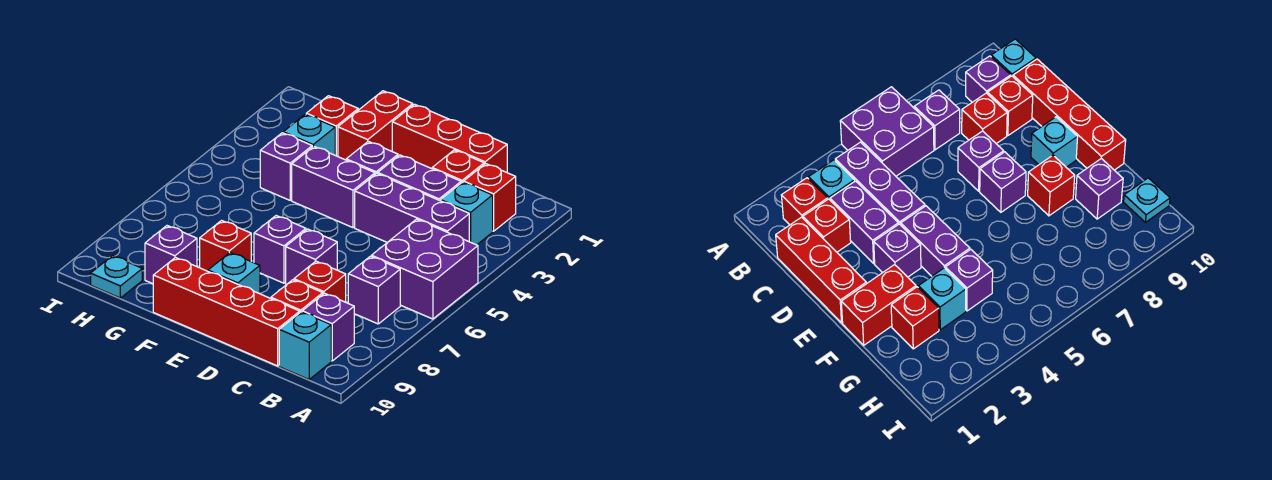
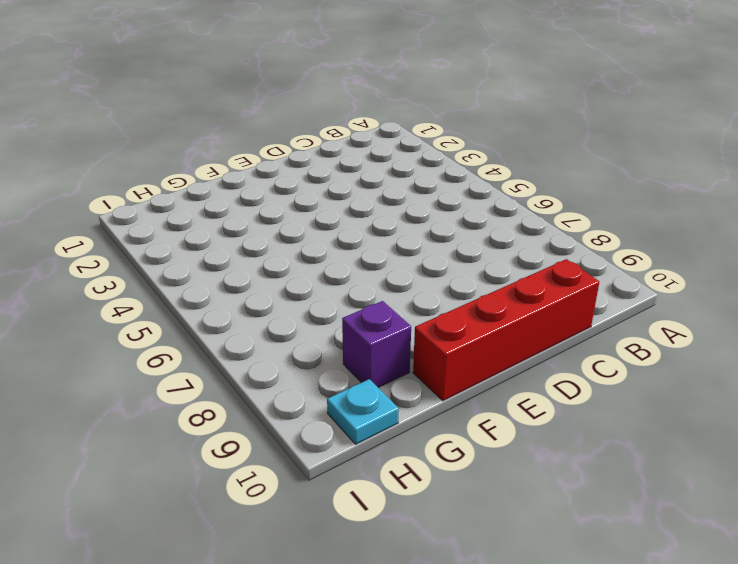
none -> purple brick A5:B6 level 1
none -> red brick B2 level 1
none -> cyan brick B3 level 1

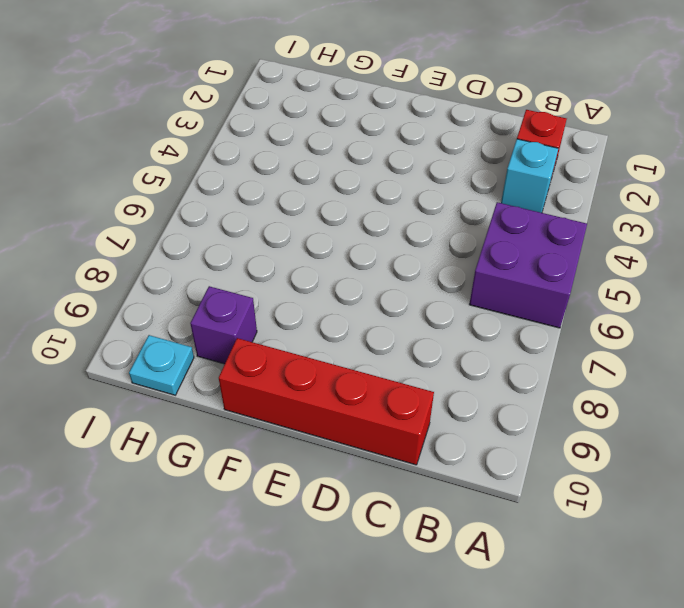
none -> purple brick B4:D4 level 1
none -> purple brick B7 level 1
none -> purple brick B9 level 1

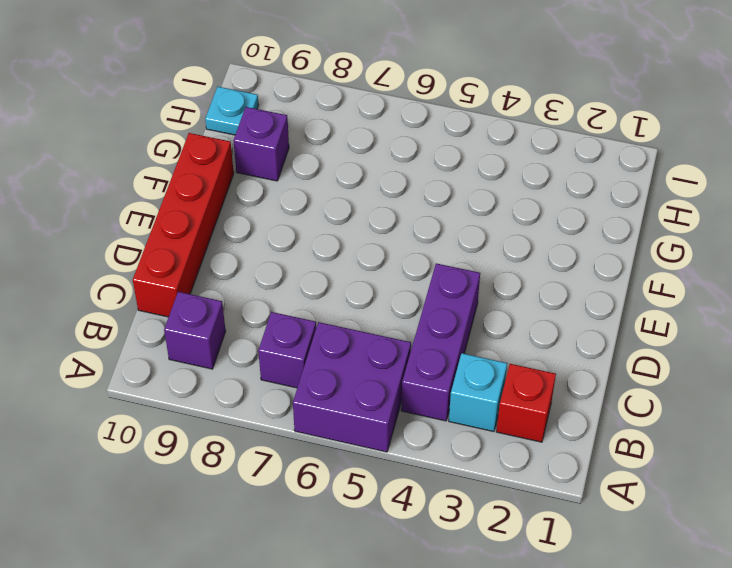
none -> cyan brick B10 level 1
none -> red brick C1:E1 level 1
none -> red brick C2 level 1

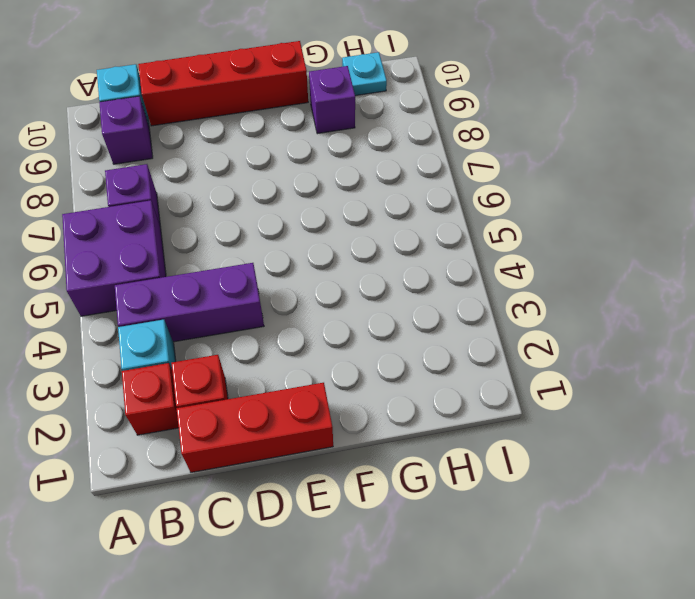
none -> purple brick C3:D3 level 1
none -> red brick C8 level 1
none -> red brick C9 level 1

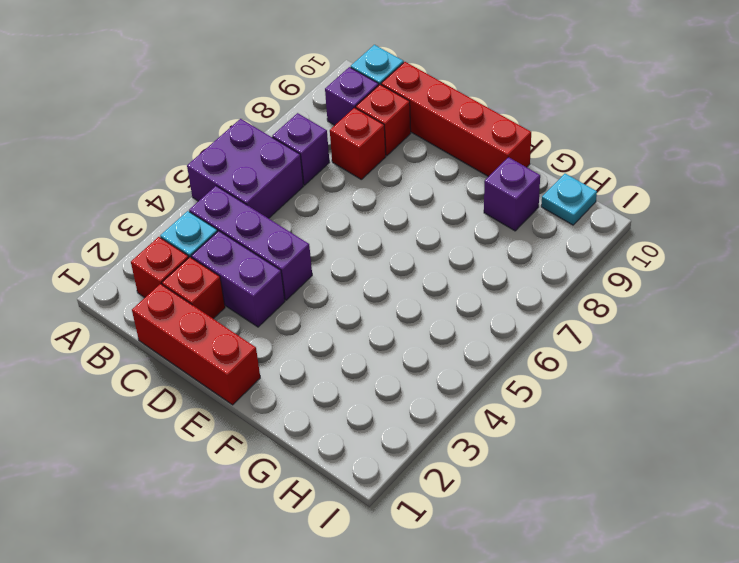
none -> purple brick D7 level 1
none -> purple brick E3 level 1
none -> purple brick E4:F4 level 1

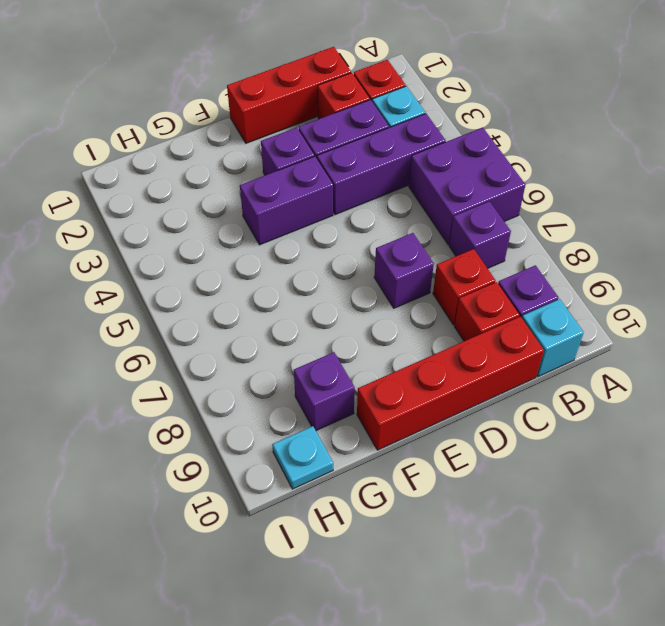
none -> purple brick E7 level 1
none -> cyan brick E9 level 1
none -> red brick F1:F2 level 1

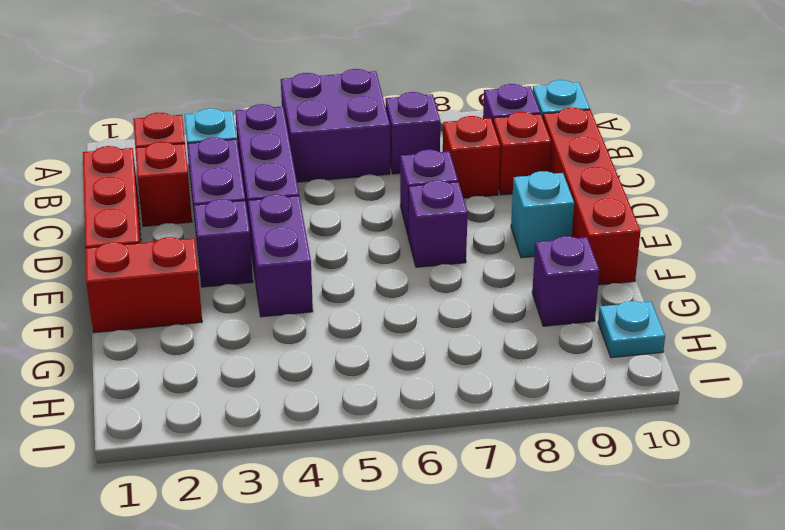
none -> red brick F8 level 1
none -> red brick G2 level 1
none -> cyan brick G3 level 1

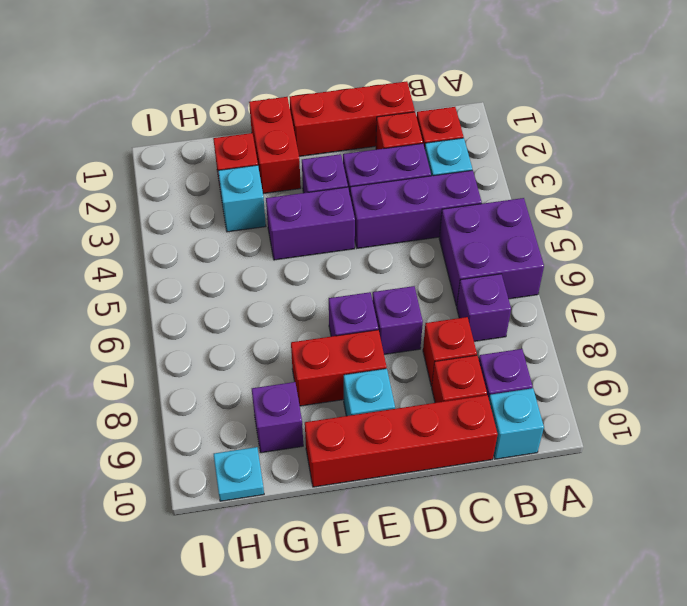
red brick E8:F8 level 1 -> red brick F8 level 1
none -> purple brick G4 level 1

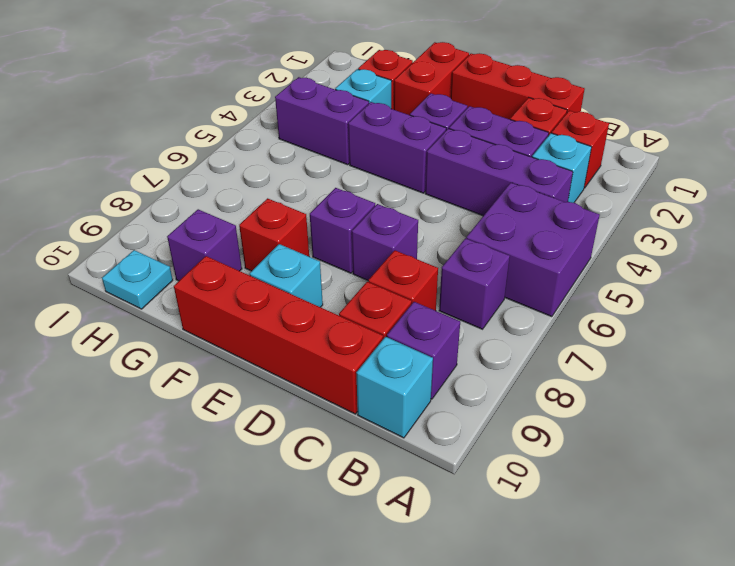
purple brick G4:H4 level 1 -> purple brick G4 level 1

